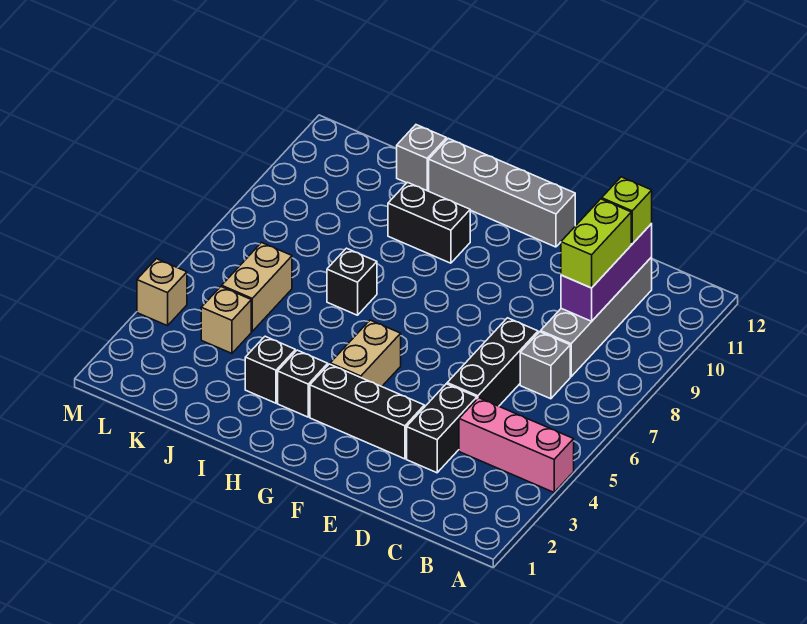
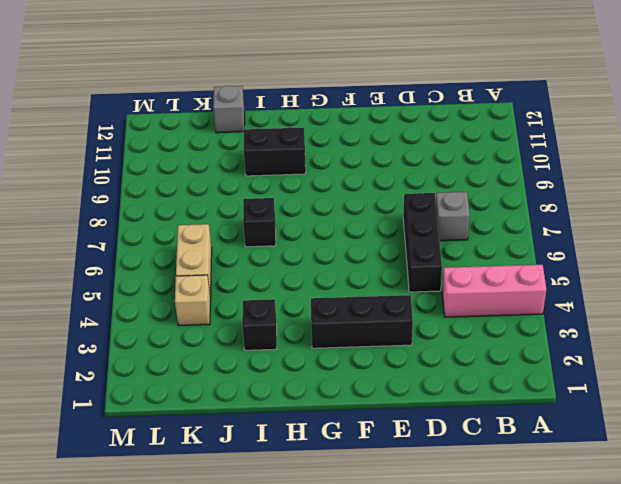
none -> grey brick C8:C11 level 1
none -> black brick D3:D4 level 1
none -> grey brick F12:I12 level 1

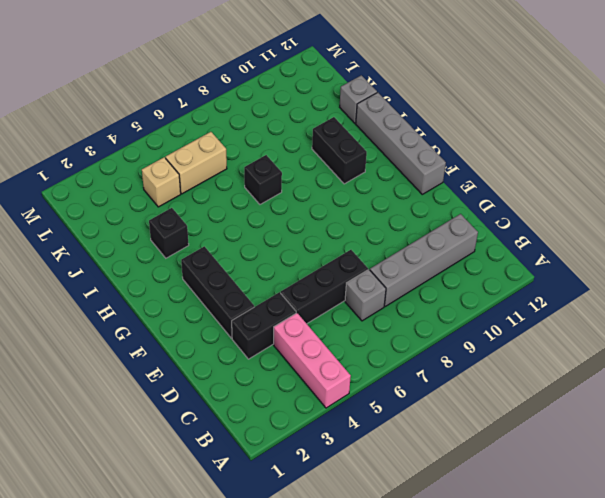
none -> tan brick G4:G5 level 1
none -> black brick H3 level 1
none -> tan brick M4 level 1

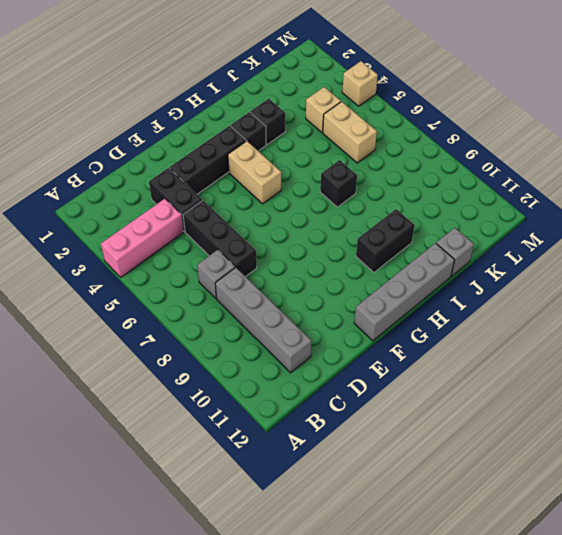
none -> purple brick C9:C11 level 2
none -> lime brick C9:C10 level 3
none -> lime brick C11 level 3

